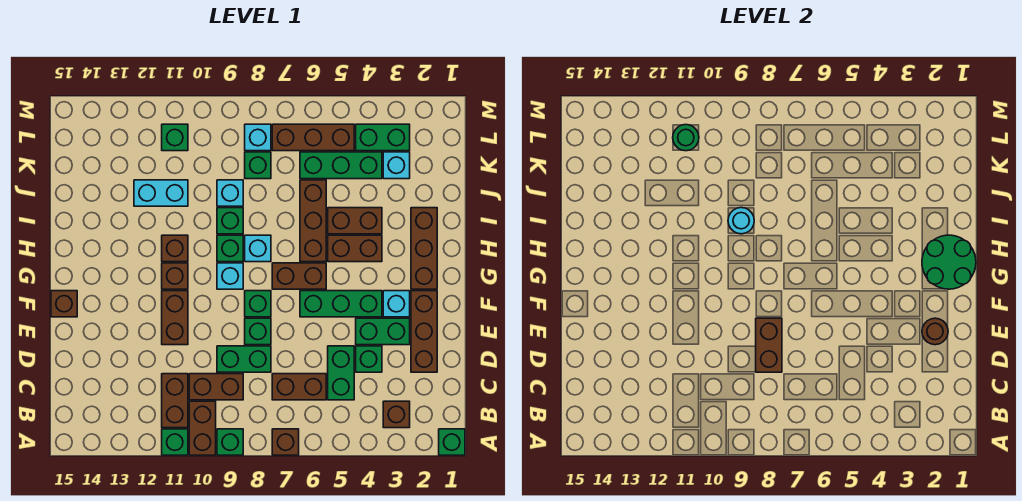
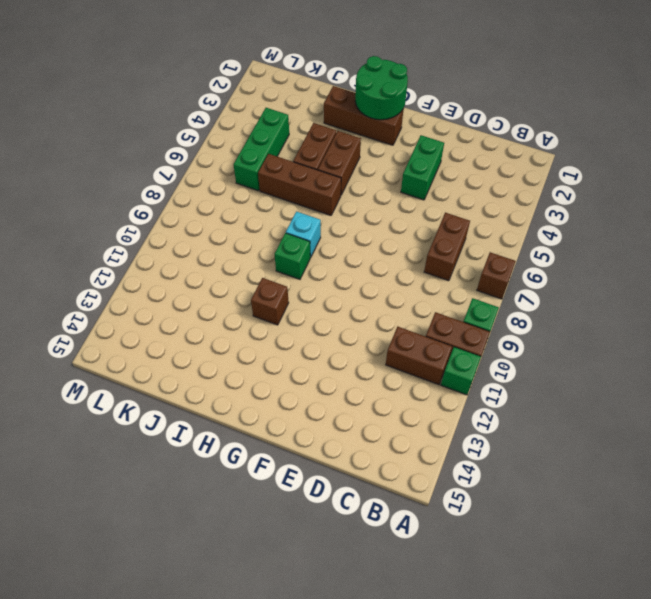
none -> green brick A1 level 1
none -> brown brick B3 level 1
none -> green brick C5:D5 level 1
none -> brown brick C9:C10 level 1

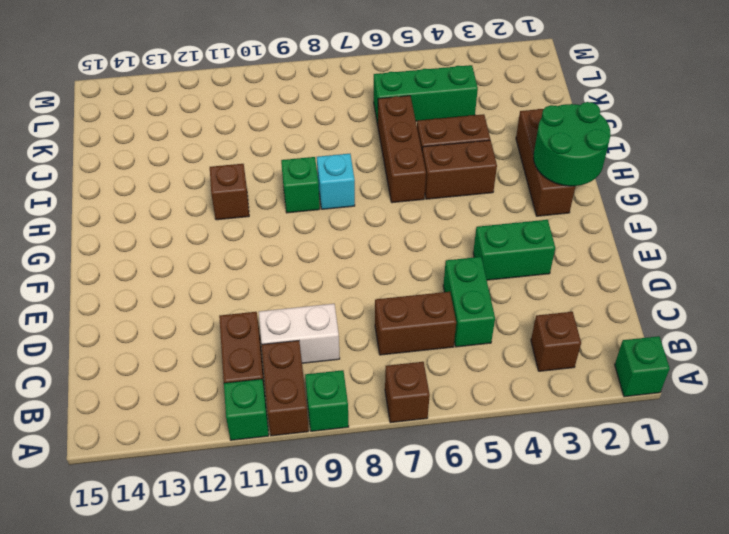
white brick C9:C10 level 1 -> brown brick C9:C10 level 1
none -> brown brick D2:F2 level 1
none -> green brick D4 level 1
none -> green brick D8:D9 level 1
none -> green brick E8 level 1

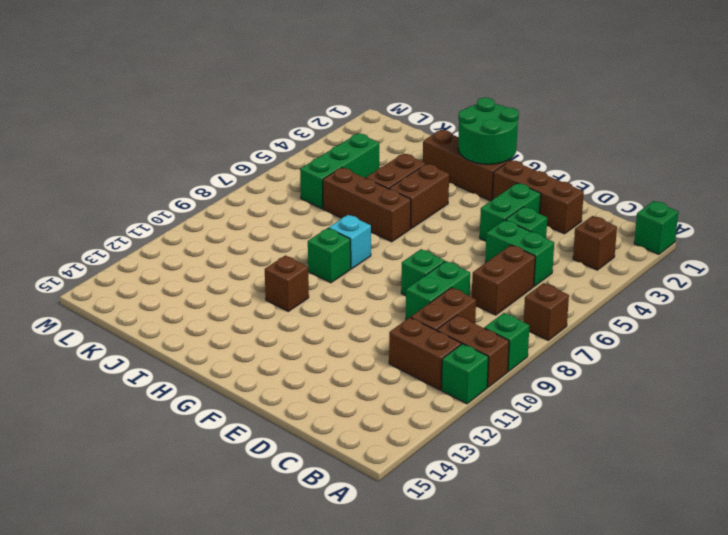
none -> brown brick E11:F11 level 1
none -> cyan brick F3 level 1
none -> green brick F4:F6 level 1
none -> green brick F8 level 1

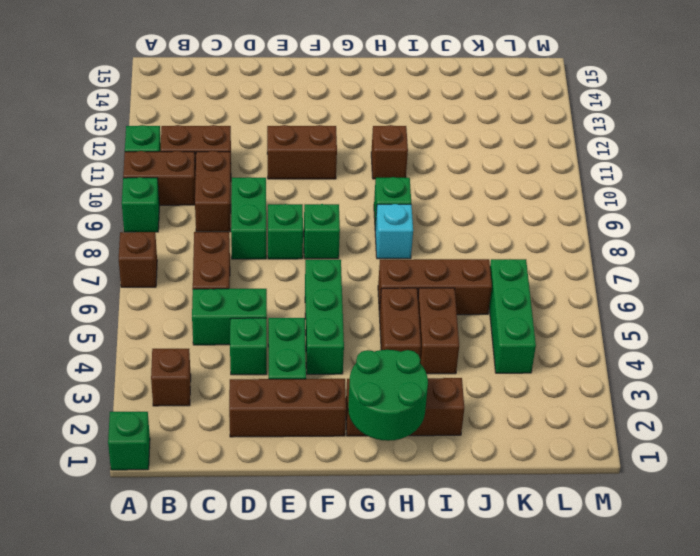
none -> cyan brick F3 level 1
none -> brown brick F15 level 1
none -> brown brick G6:G7 level 1
none -> cyan brick G9 level 1

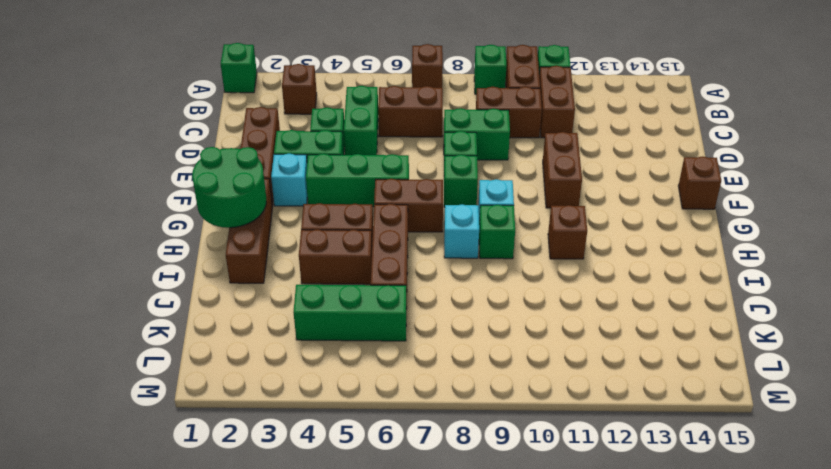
none -> brown brick G11 level 1
none -> green brick I9 level 1
none -> cyan brick J9 level 1
none -> cyan brick J11:J12 level 1

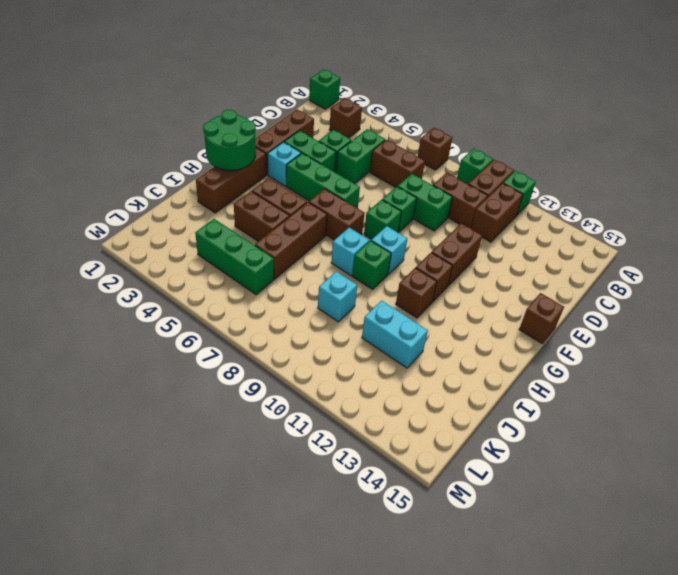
none -> green brick I9 level 1
none -> cyan brick K3 level 1
none -> green brick K8 level 1
none -> green brick L3:L4 level 1

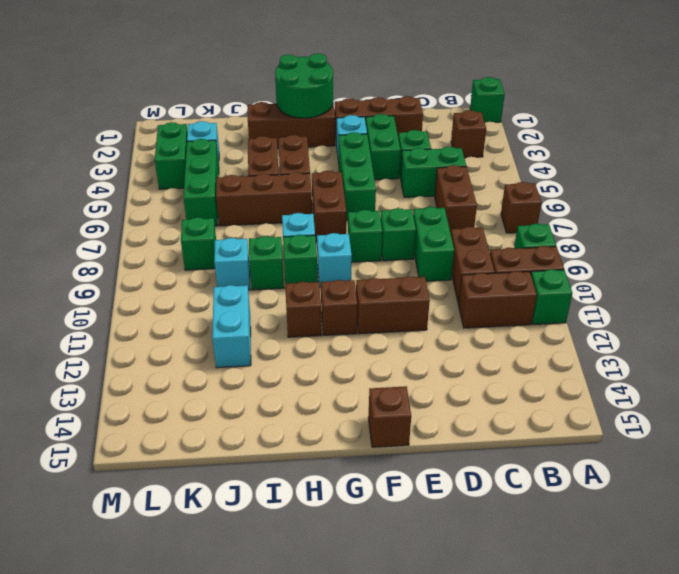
none -> brown brick L5:L7 level 1
none -> cyan brick L8 level 1
none -> green brick L11 level 1
none -> brown brick D8:E8 level 2

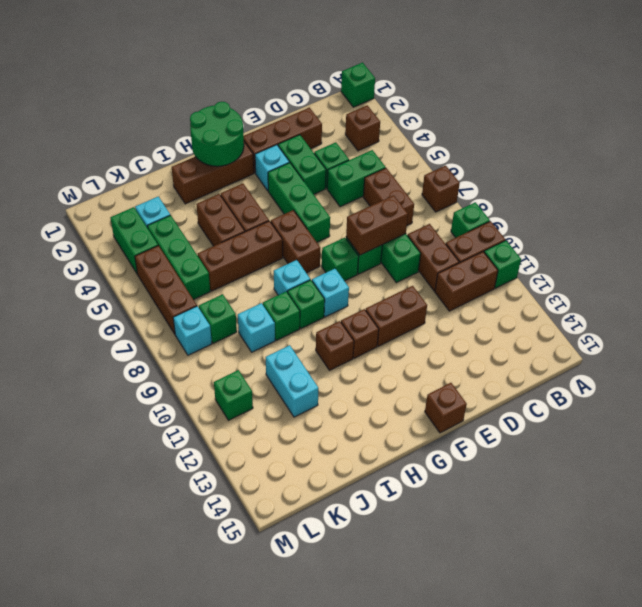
none -> brown round brick E2 level 2
none -> cyan round brick I9 level 2
none -> green round brick L11 level 2

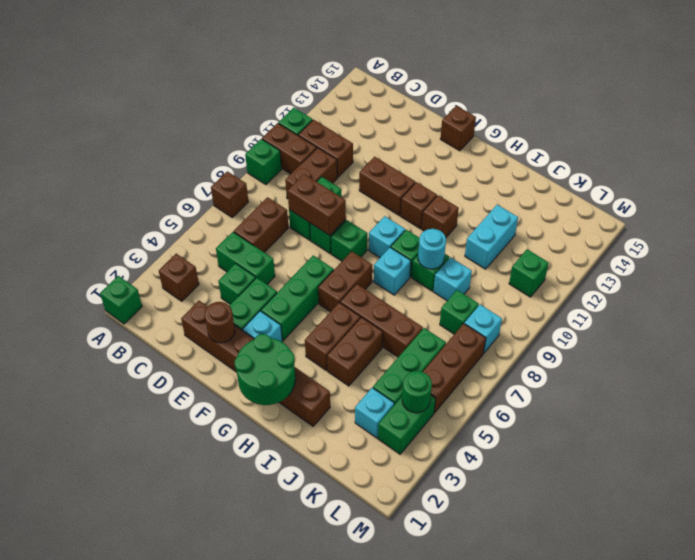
green round brick L4 level 2 -> green round brick L11 level 2

